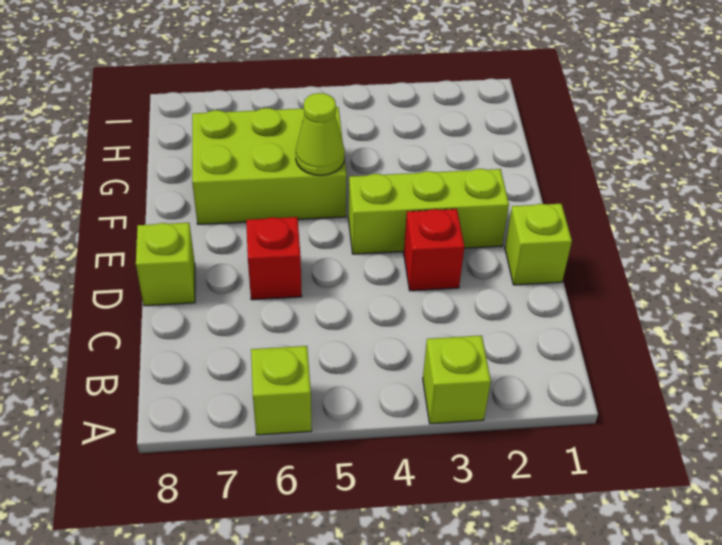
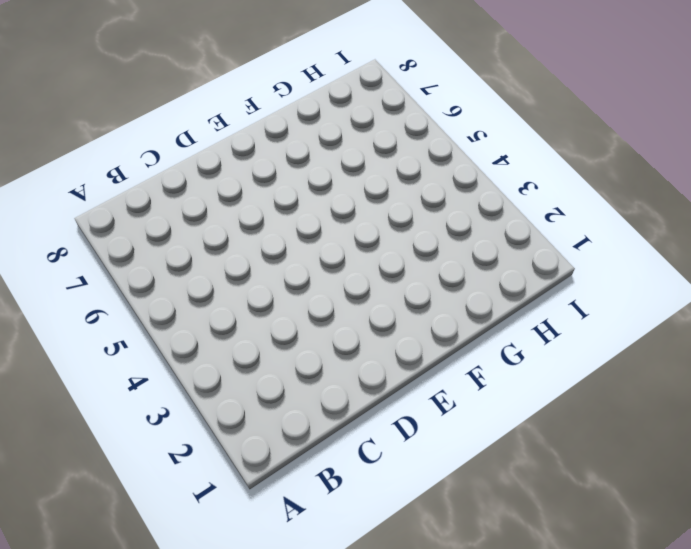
none -> lime brick A3 level 1
none -> lime brick A6 level 1

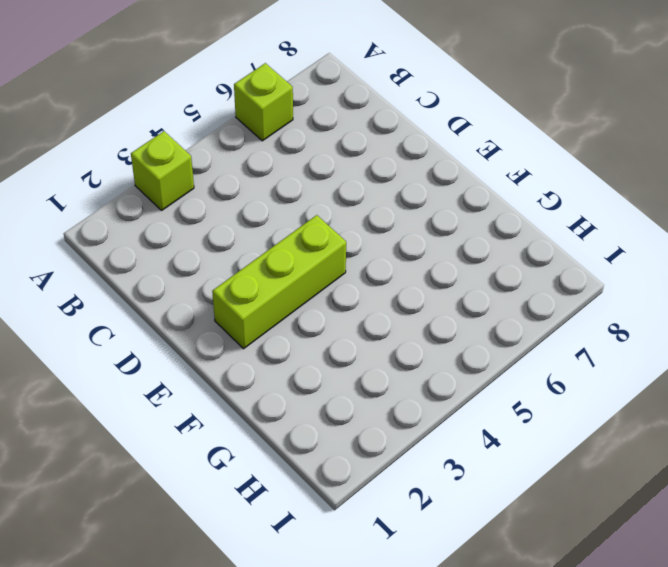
none -> lime brick D1 level 1
none -> red brick D3 level 1

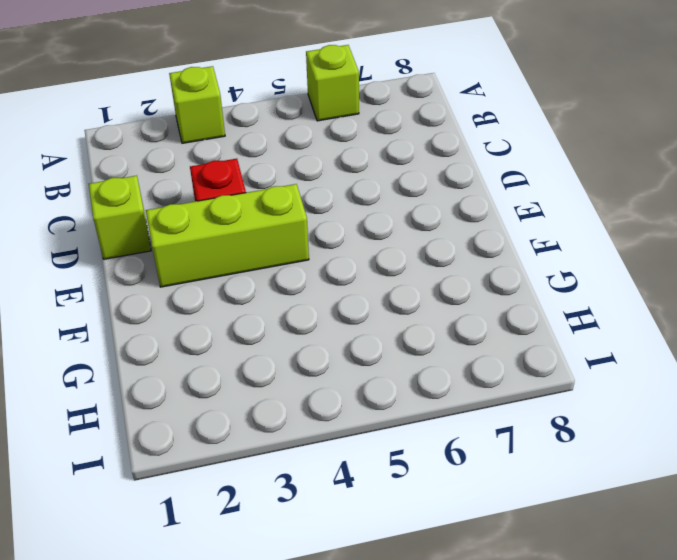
none -> red brick D6 level 1
none -> lime brick D8 level 1

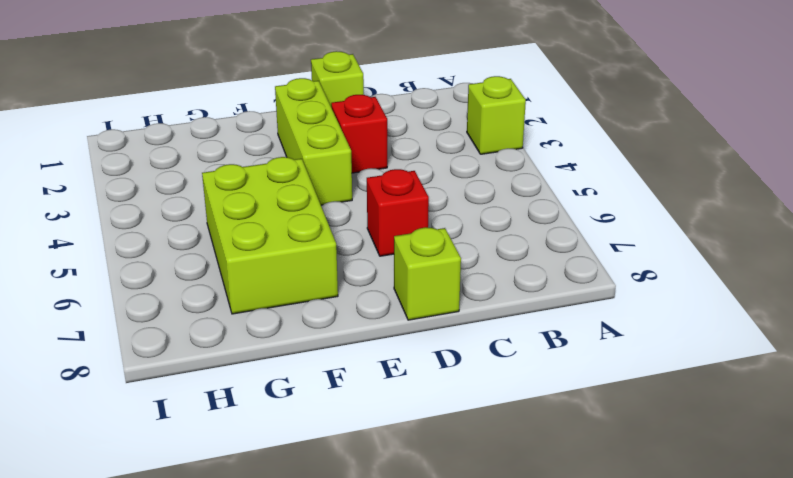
none -> lime brick A6 level 1
none -> lime cone F5 level 2

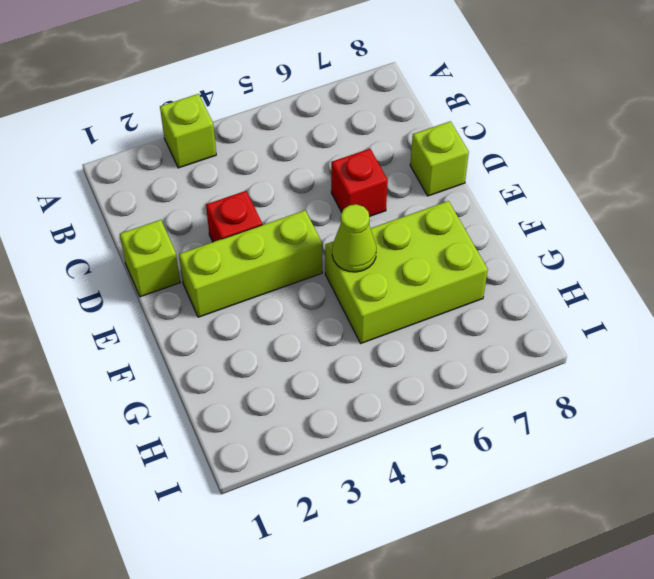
none -> lime brick A6 level 1

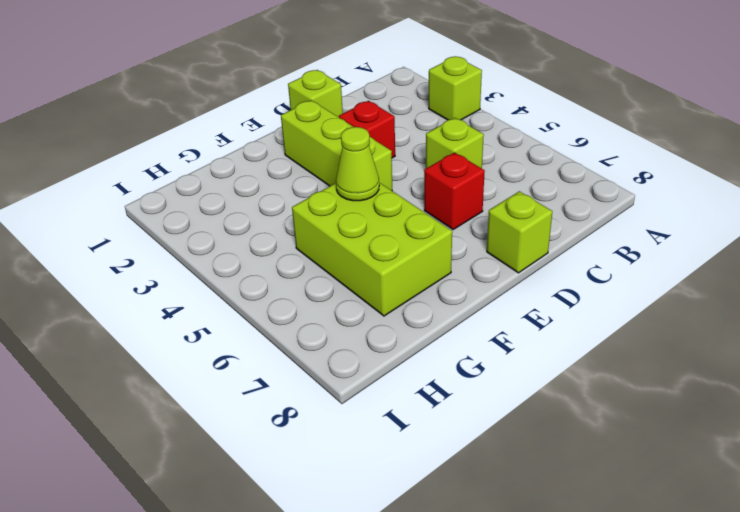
lime brick C5 level 1 -> lime brick A6 level 1

